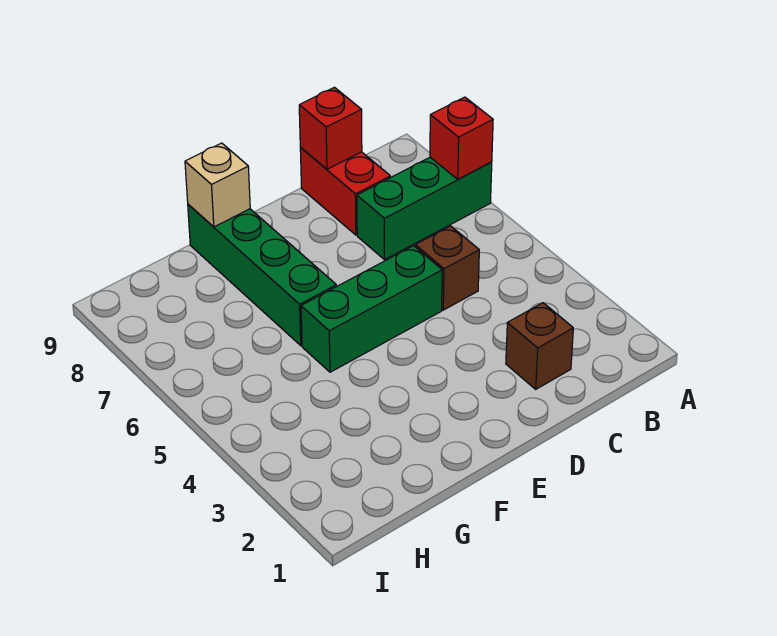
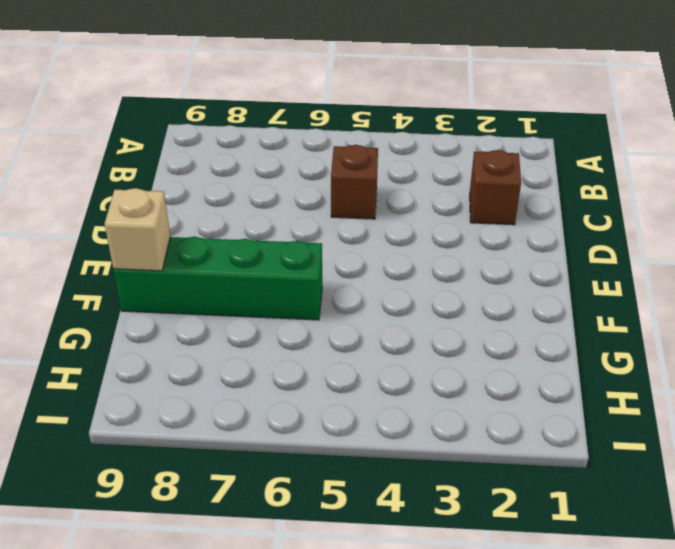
none -> green brick A7:C7 level 1
none -> red brick C8:C9 level 1

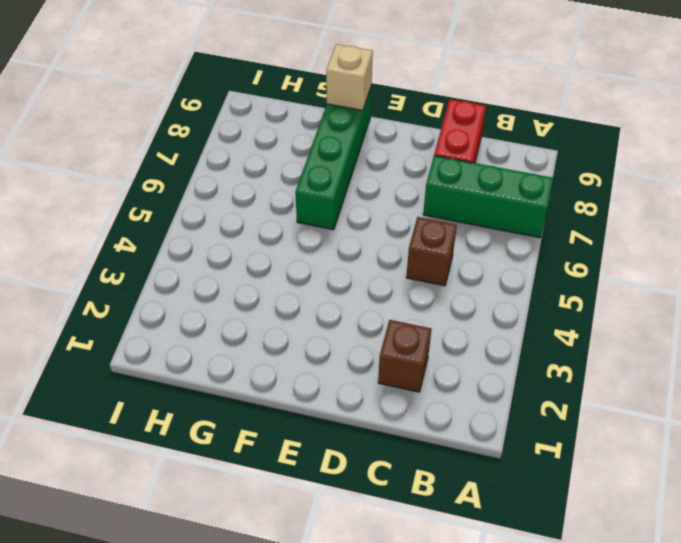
none -> green brick D5:F5 level 1
none -> red brick A7 level 2

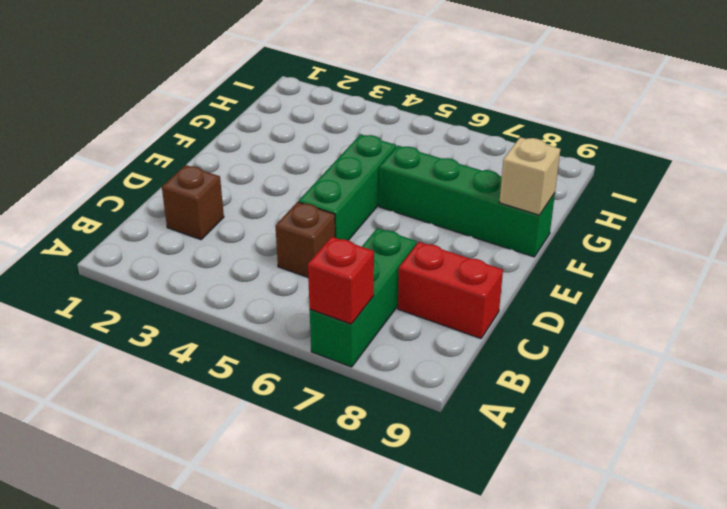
none -> red brick C9 level 2

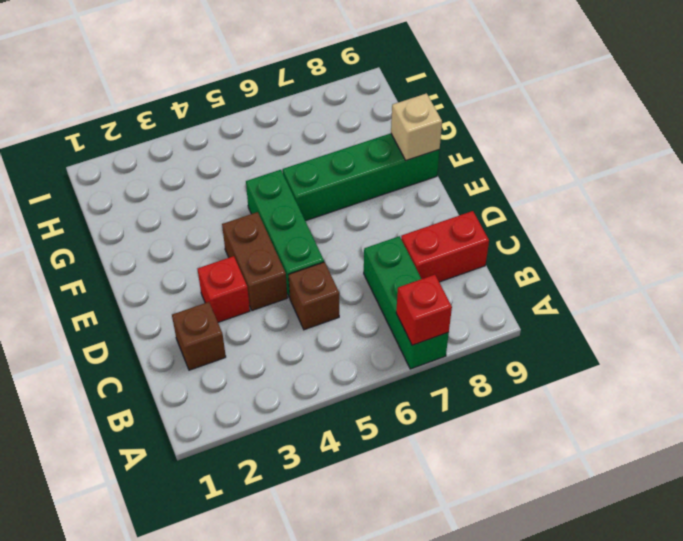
red brick D3 level 1 -> red brick C9 level 2
brown brick D4:E4 level 1 -> none

